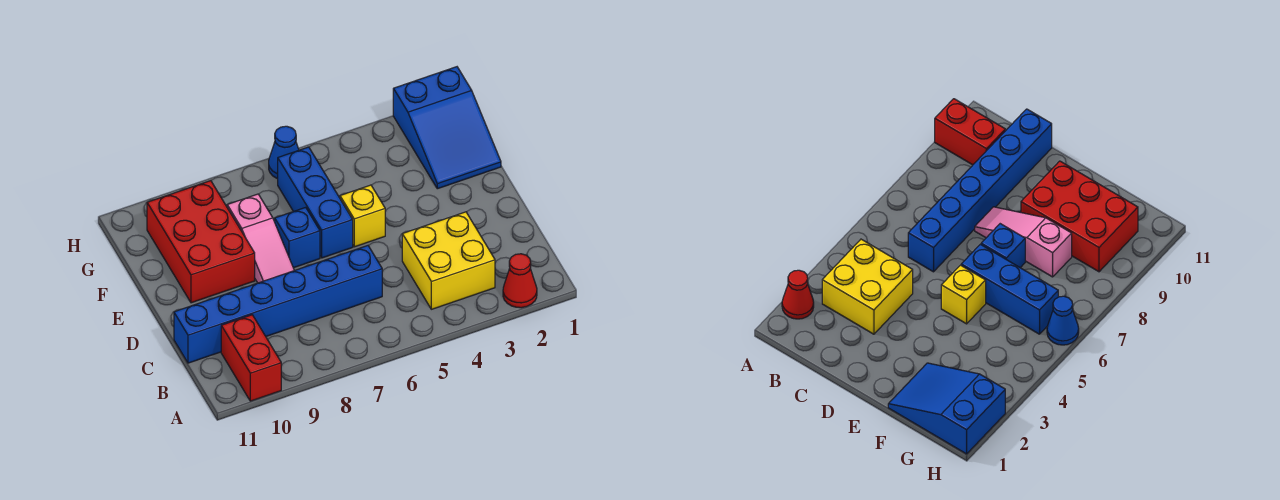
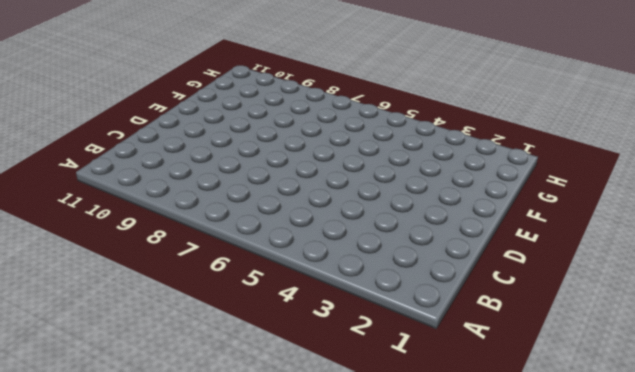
none -> red cone A2 level 1
none -> red brick A10:B10 level 1

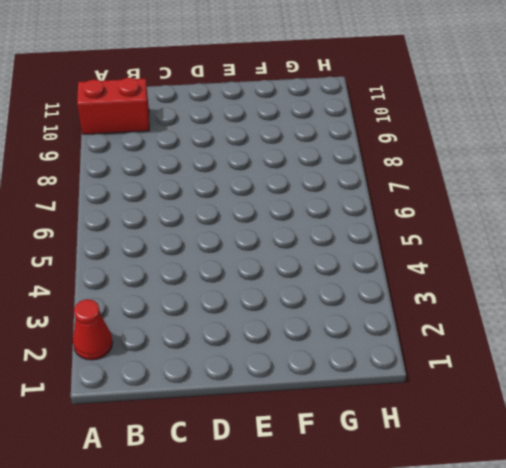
none -> yellow brick B3:C4 level 1
none -> blue brick C6:C11 level 1

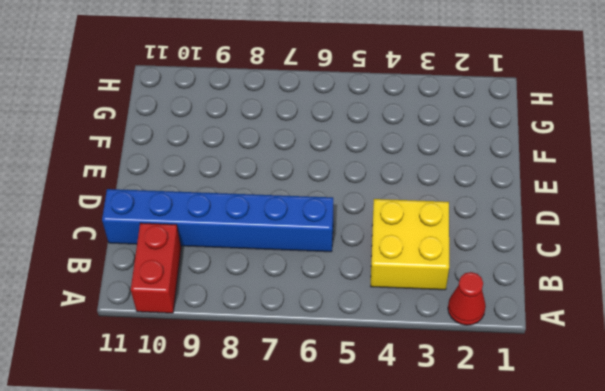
none -> pink slope D8:F8 level 1 top F
none -> yellow brick E5 level 1

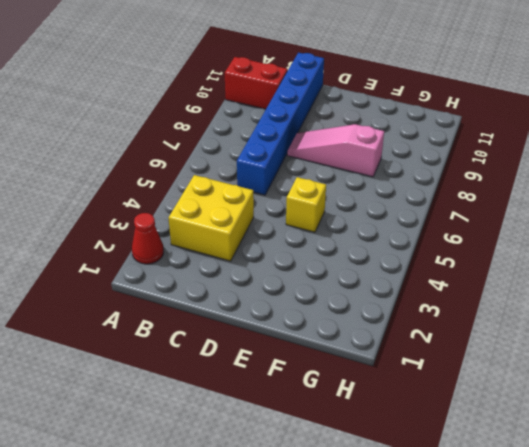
none -> blue brick E6:G6 level 1
none -> blue brick E7 level 1

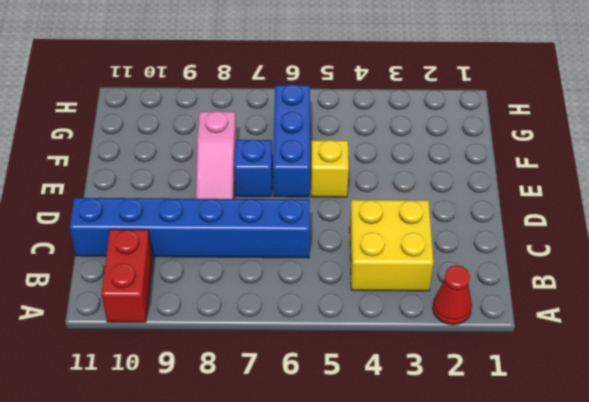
none -> red brick E9:G10 level 1
none -> blue slope F1:H2 level 1 top H

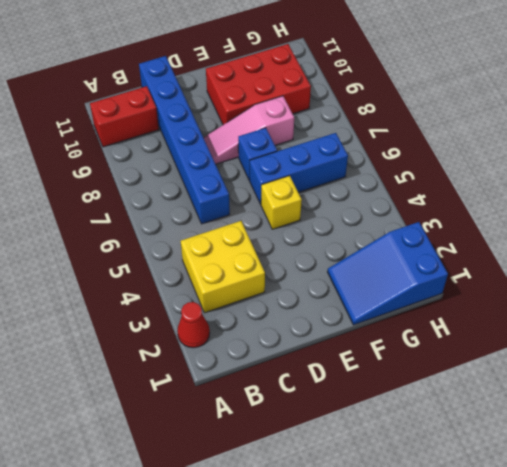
none -> blue cone H6 level 1

